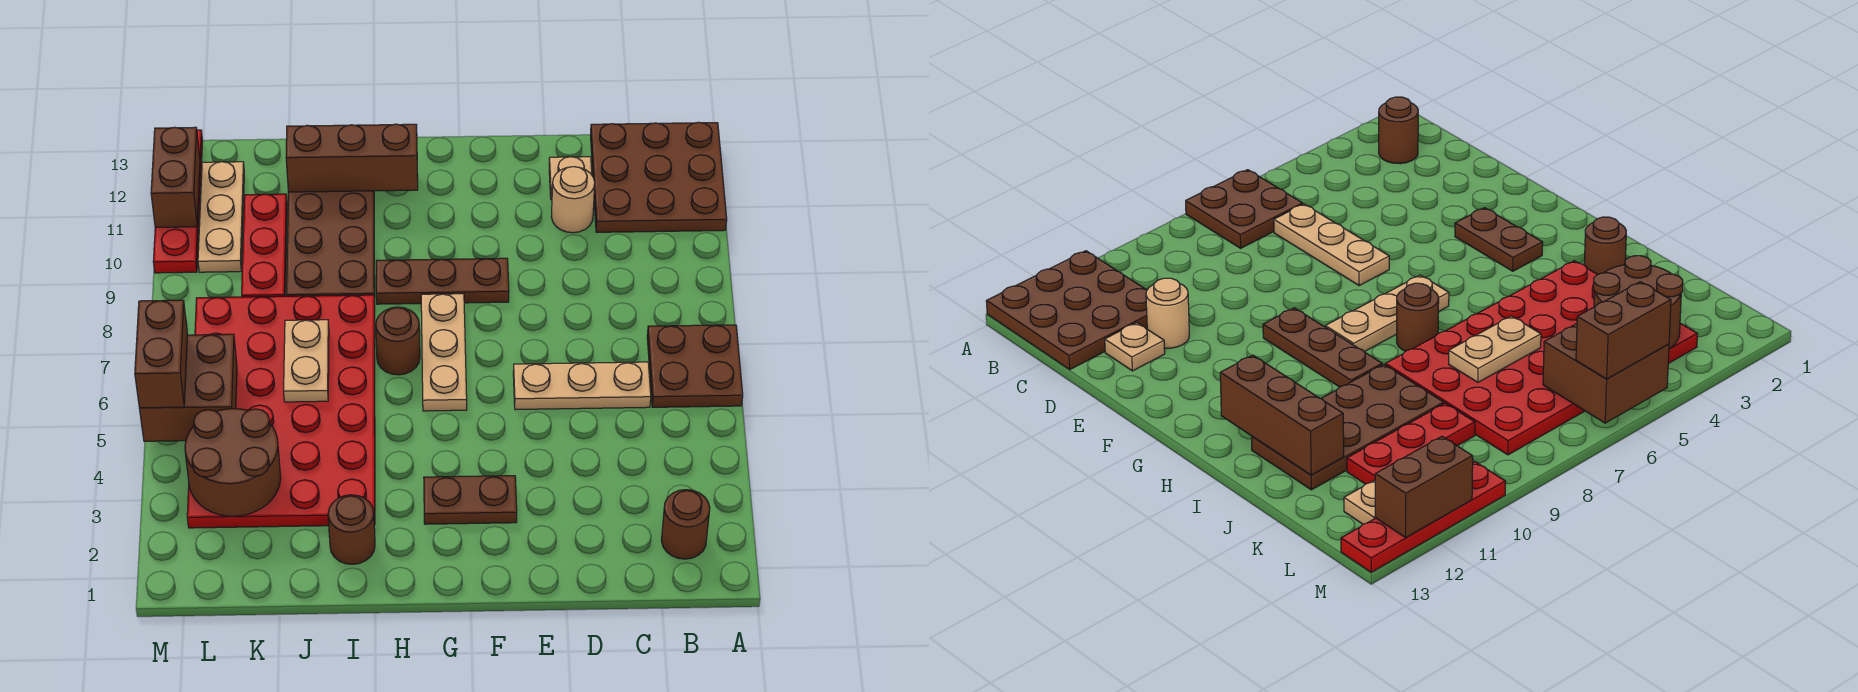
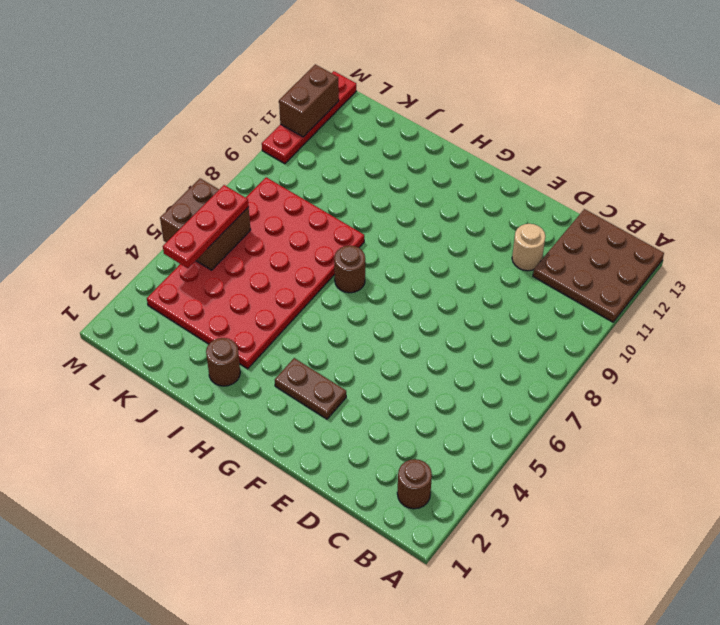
red plate L4:L6 level 3 -> red plate K9:K11 level 1
none -> brown plate A6:B7 level 1
none -> tan plate C6:E6 level 1
none -> tan plate D12 level 1

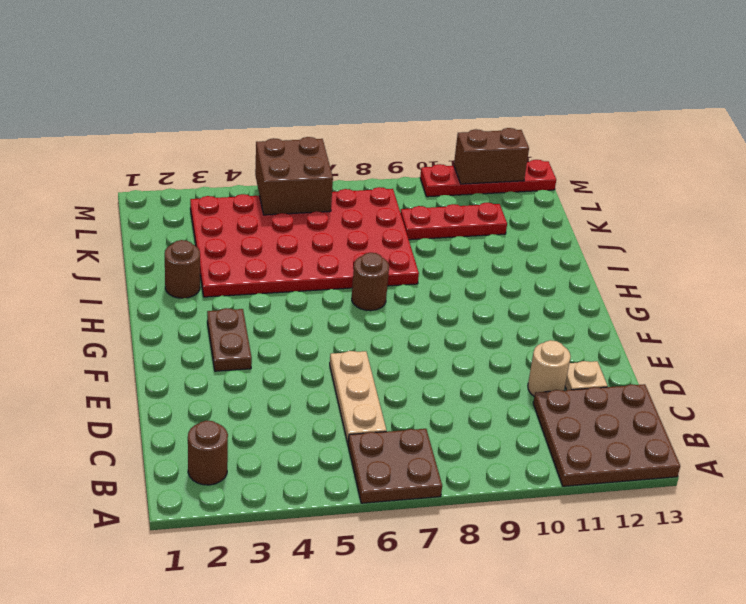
none -> brown plate F9:H9 level 1
none -> tan plate G6:G8 level 1
none -> brown plate I9:J12 level 1

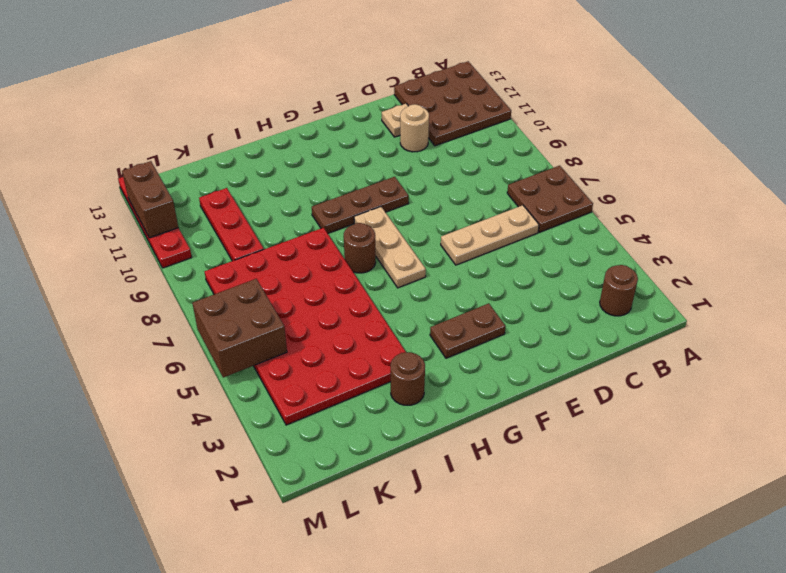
none -> brown plate I9:J12 level 1
none -> tan plate L10:L12 level 1
none -> brown brick H12:J12 level 2

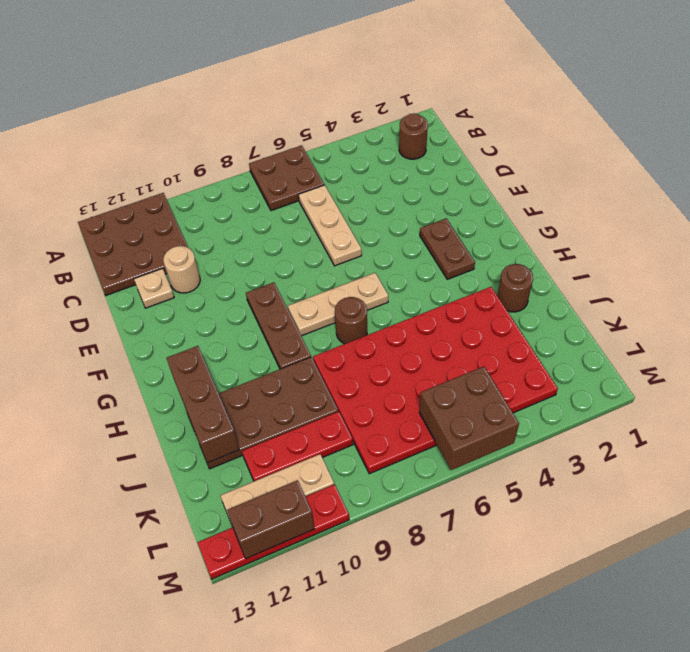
none -> tan plate J6:J7 level 2
none -> brown round brick K3:L4 level 2
none -> brown brick M5:M6 level 3

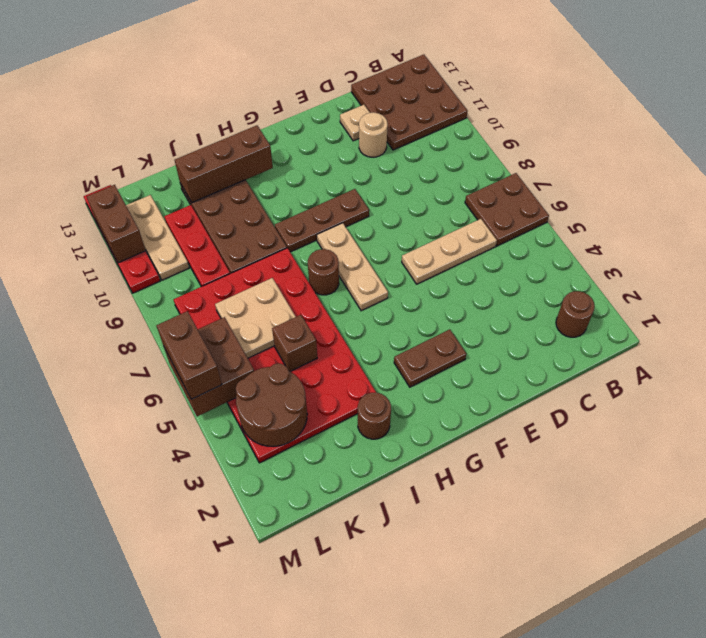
brown brick J5 level 2 -> none
tan plate J6:K7 level 2 -> tan plate J6:J7 level 2

